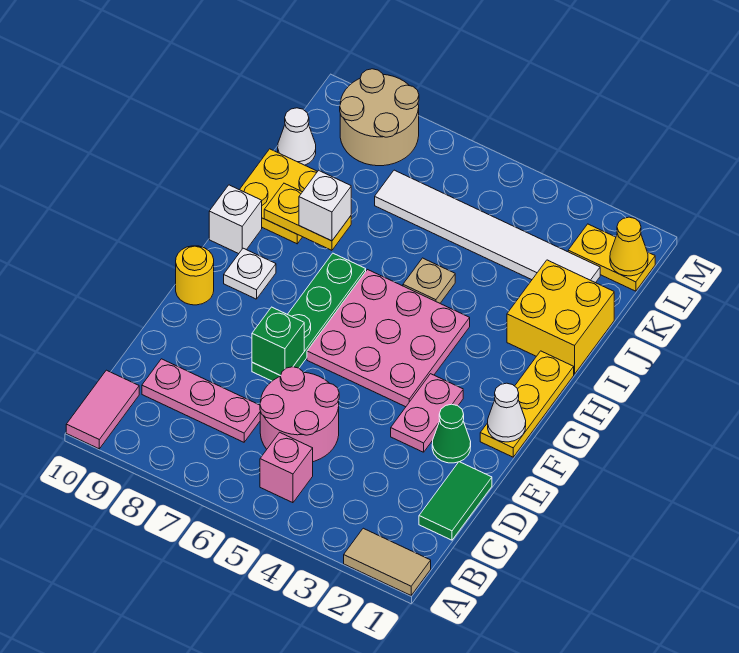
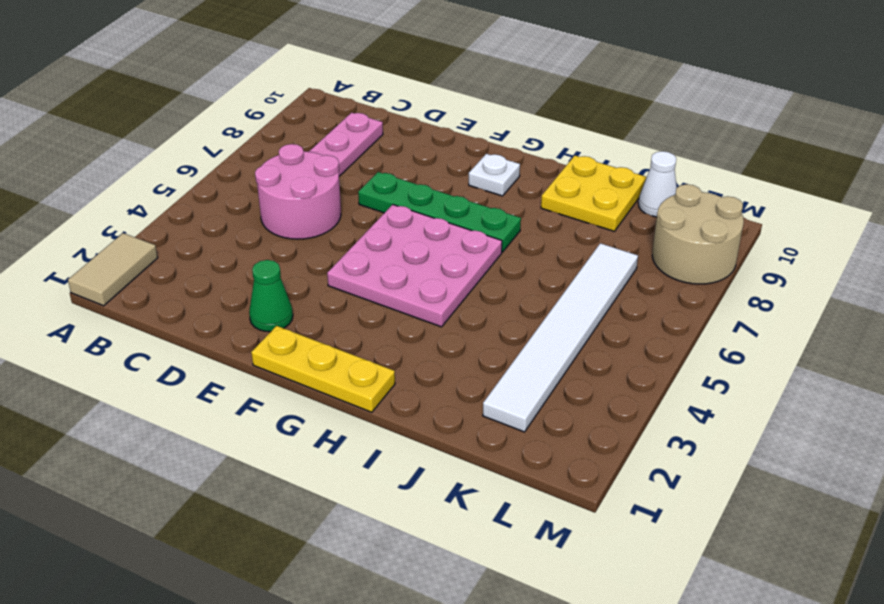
none -> pink tile A10:B10 level 1
none -> pink brick B5 level 1
none -> green tile C1:D1 level 1

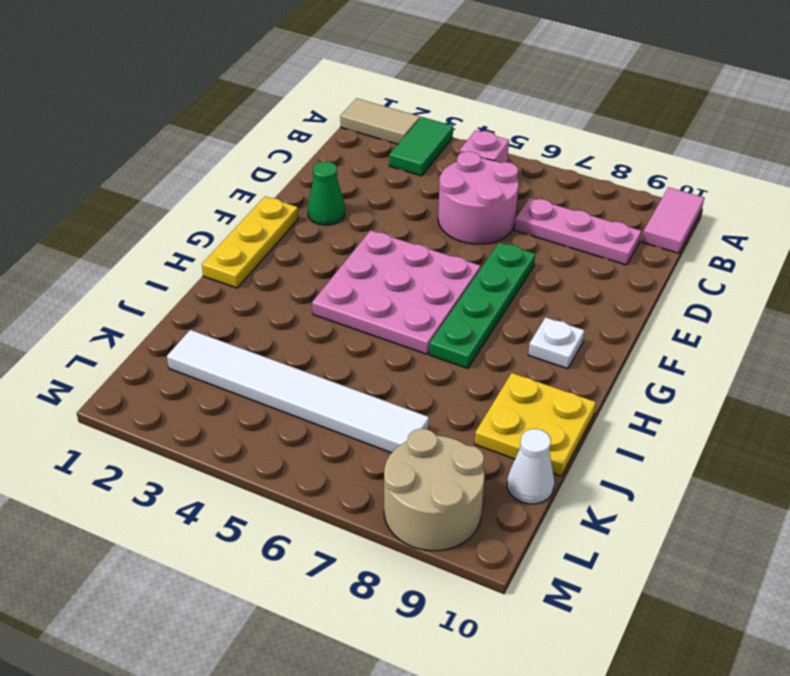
green tile A3:B3 level 1 -> green tile C1:D1 level 1
none -> pink plate E3:F3 level 1
none -> yellow round brick F10 level 1
none -> white brick H10 level 1

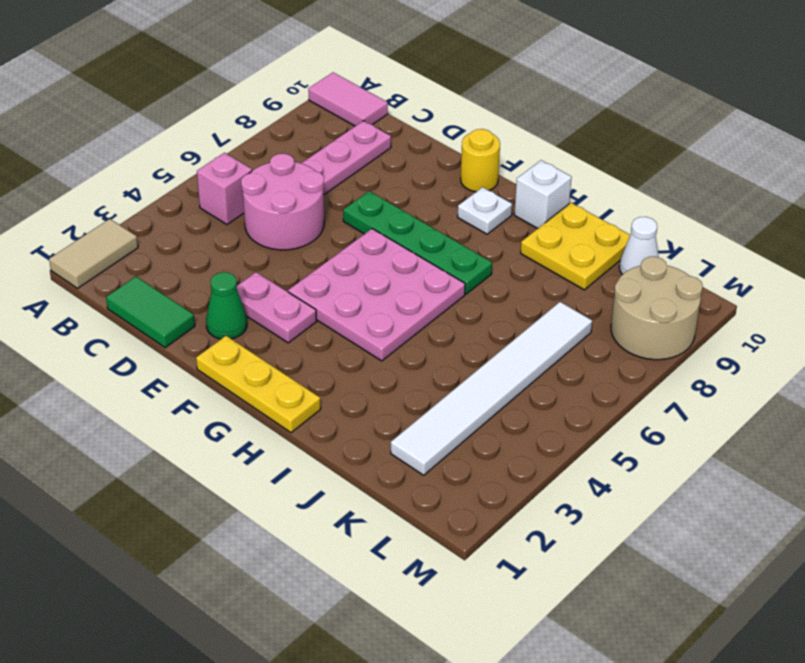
none -> yellow brick I1:J2 level 1
none -> tan plate I5 level 1
none -> yellow plate L1:L2 level 1

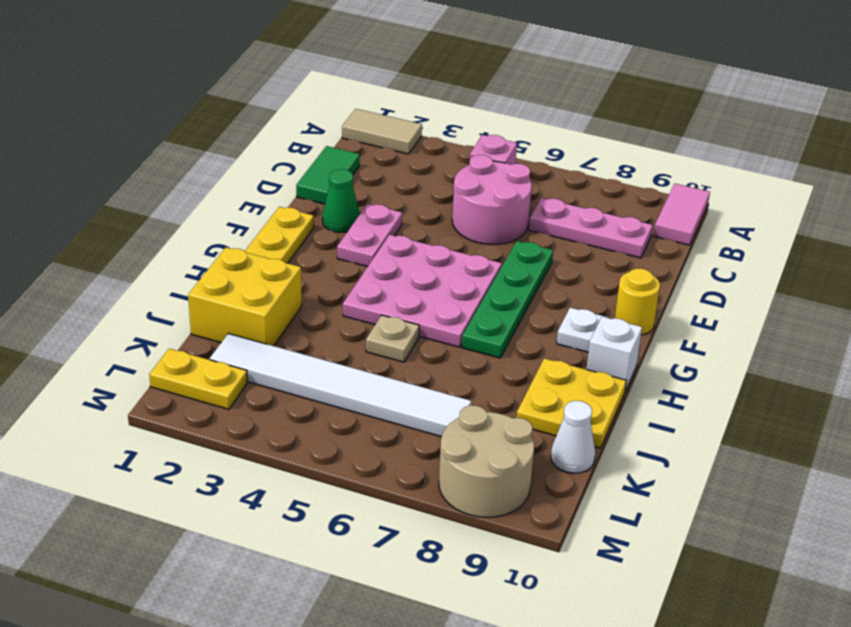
none -> green brick E7 level 2
none -> white cone F1 level 2
none -> yellow plate I8:I9 level 2

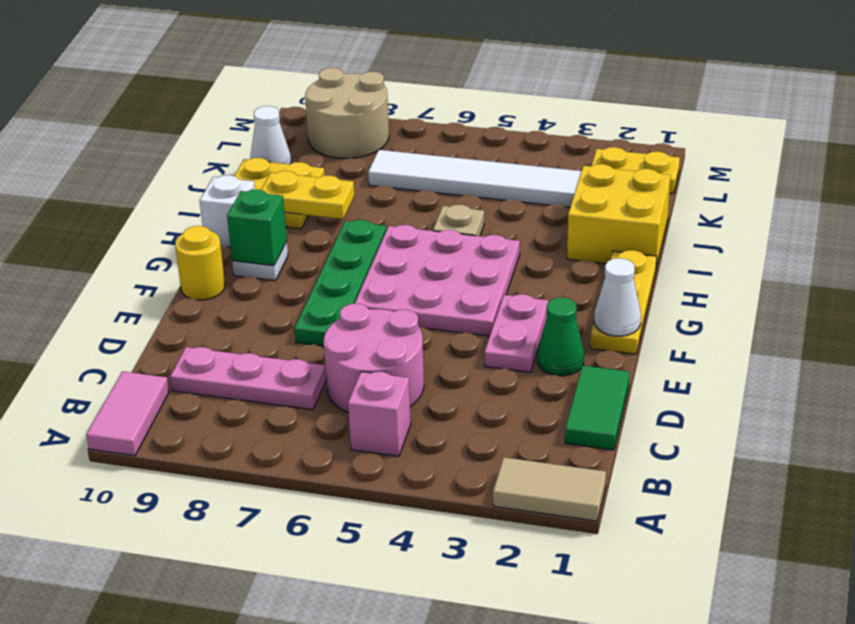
green brick G9 level 2 -> green brick E7 level 2
none -> yellow cone L1 level 2
none -> white brick I8 level 3

